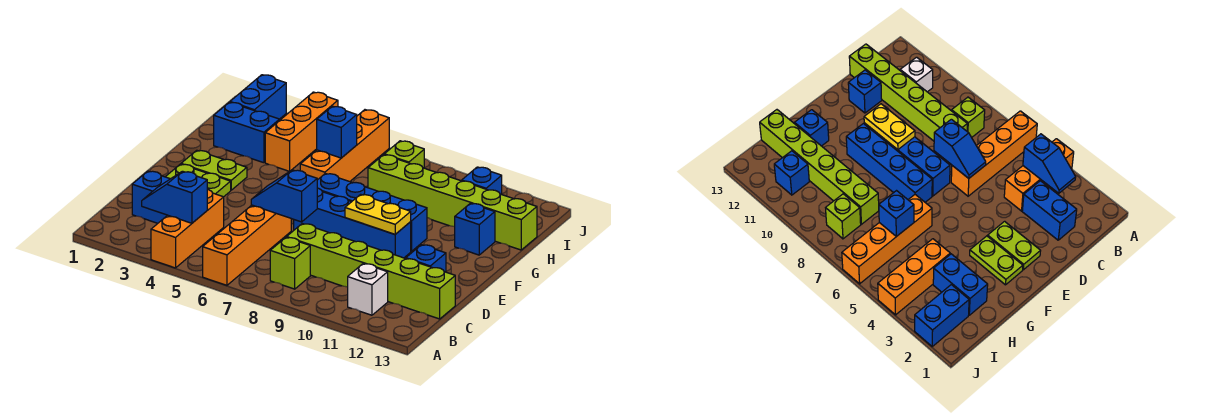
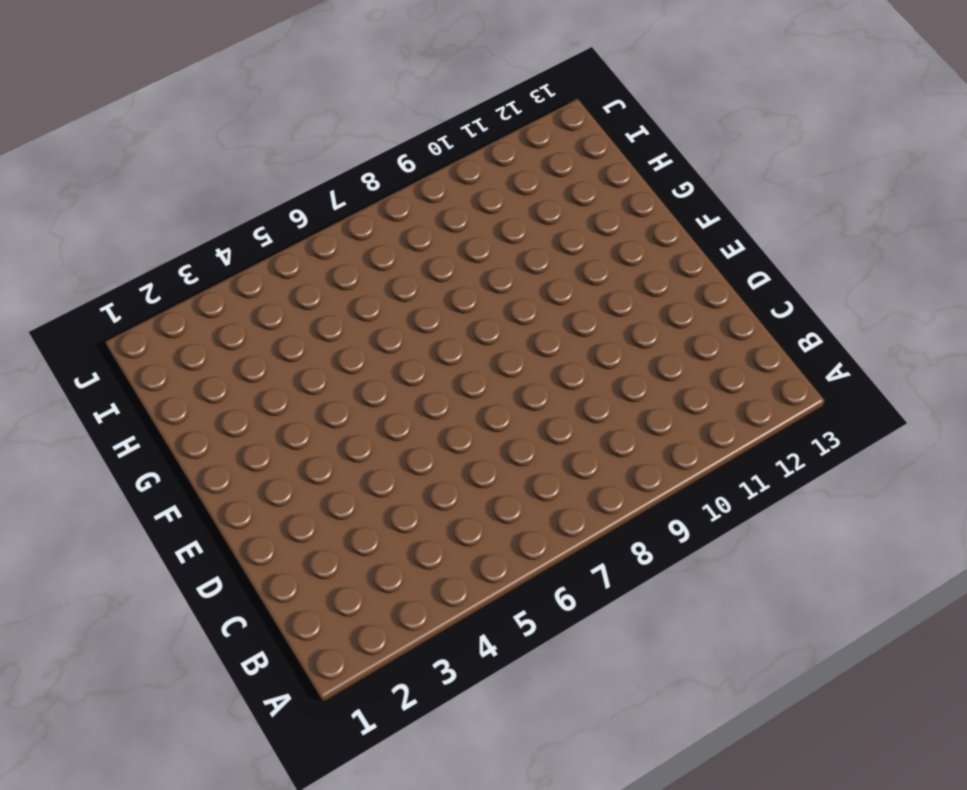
none -> orange brick A4:C4 level 1
none -> orange brick A6:D6 level 1
none -> lime brick B8 level 1

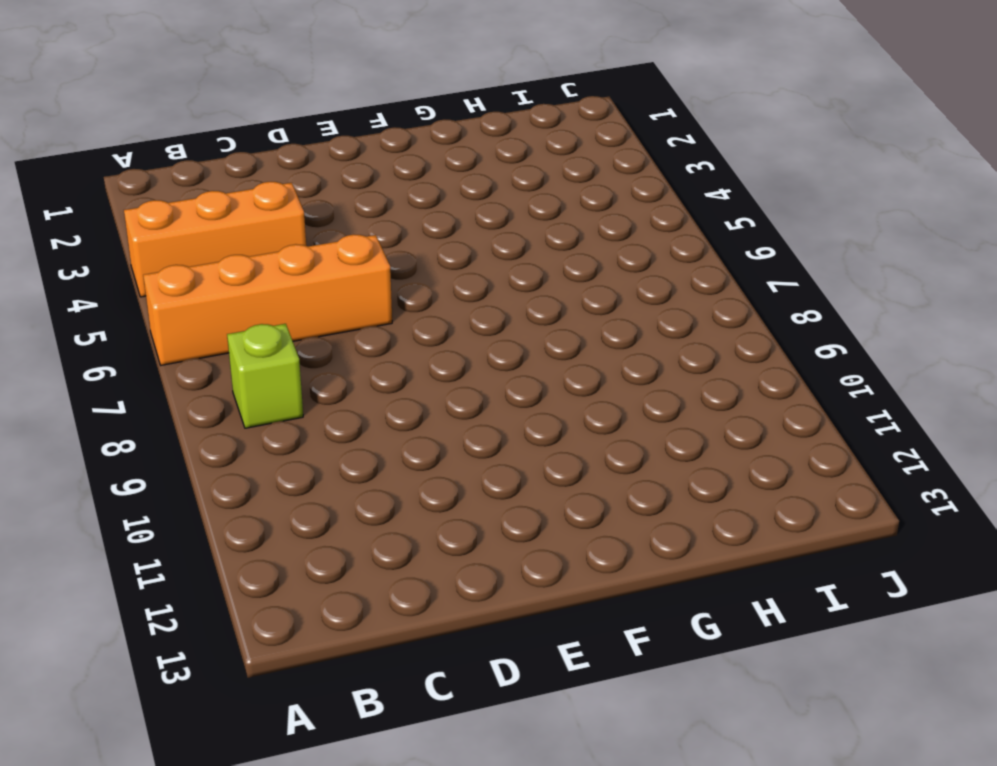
none -> white brick B11 level 1
none -> blue brick C2:C3 level 1
none -> lime brick C8:C13 level 1

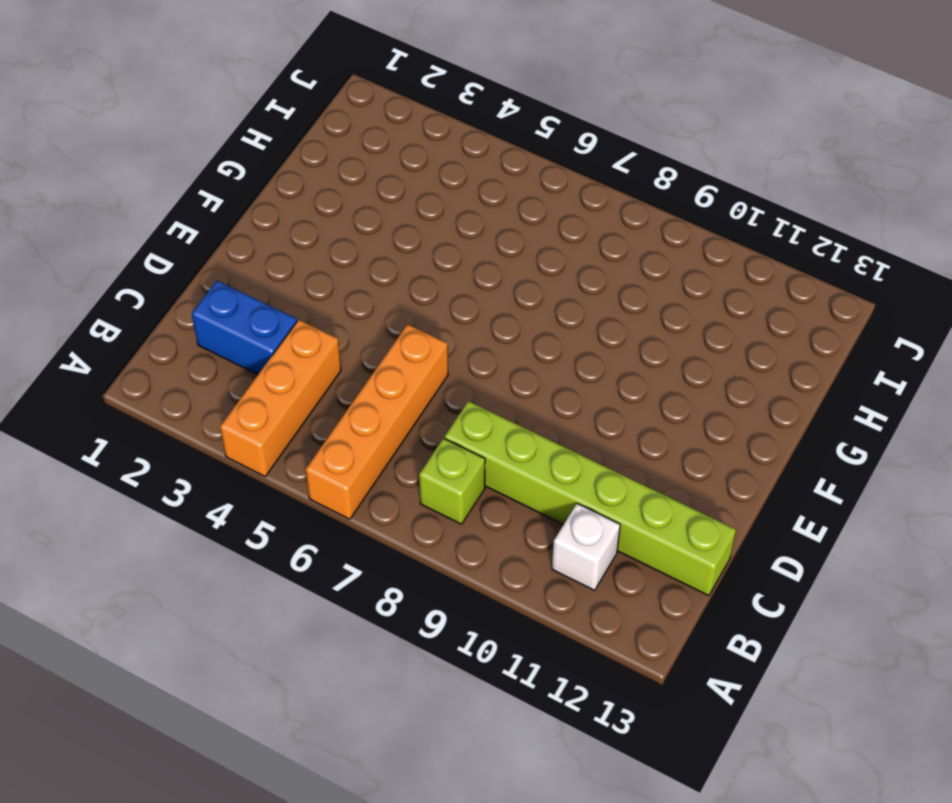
none -> blue brick D12 level 1
none -> lime plate E2:E3 level 1
none -> blue brick E7:E10 level 1

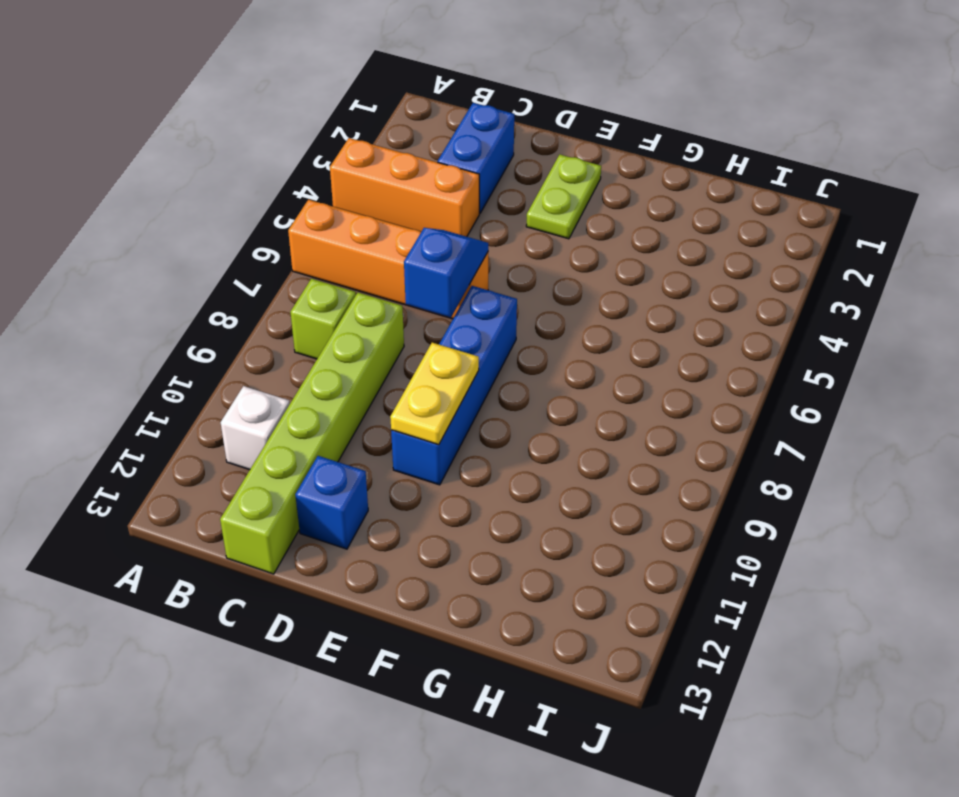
none -> lime plate F2:F3 level 1
none -> blue brick F7:F10 level 1
none -> orange brick G6:J6 level 1

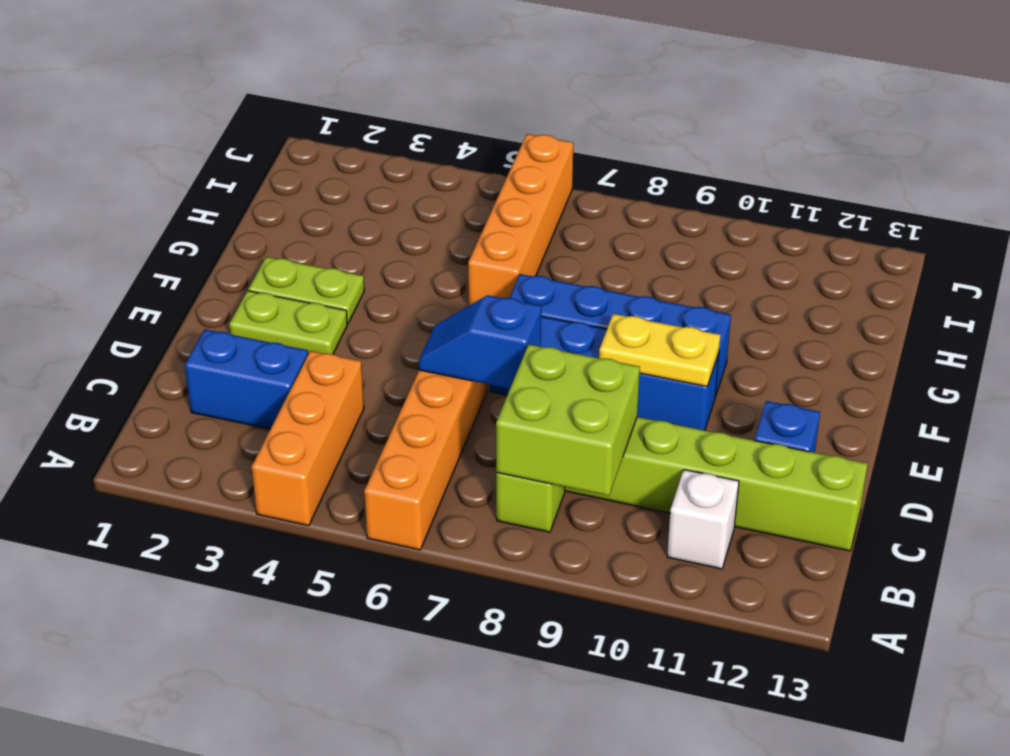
lime brick B8:C9 level 2 -> none
none -> blue brick G12 level 1
none -> blue brick H2:H3 level 1
none -> orange brick H4:J4 level 1

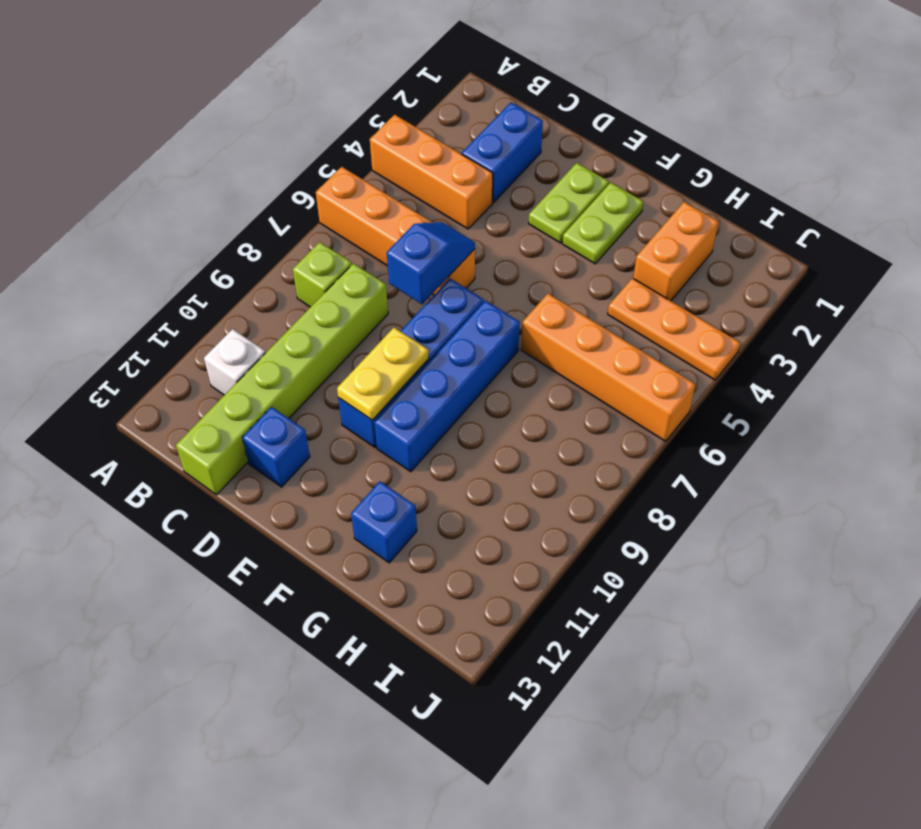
orange brick H2:H3 level 1 -> blue brick H2:H3 level 1
orange plate H4:J4 level 1 -> orange brick H4:J4 level 1
none -> lime brick H8:H13 level 1
none -> blue brick I2:J2 level 1
none -> lime brick I8 level 1

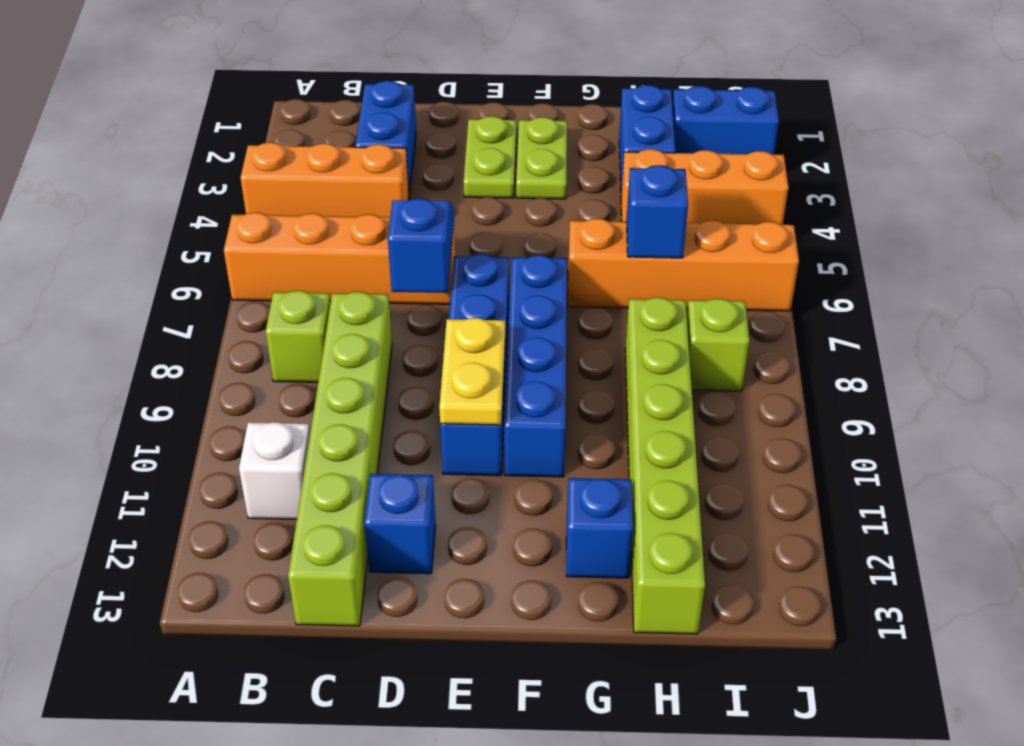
none -> blue brick I11 level 1
none -> blue slope B3:B4 level 2 top 4

